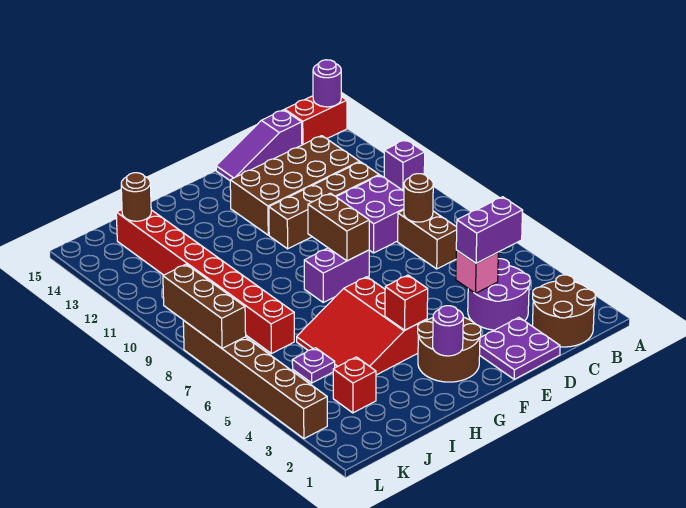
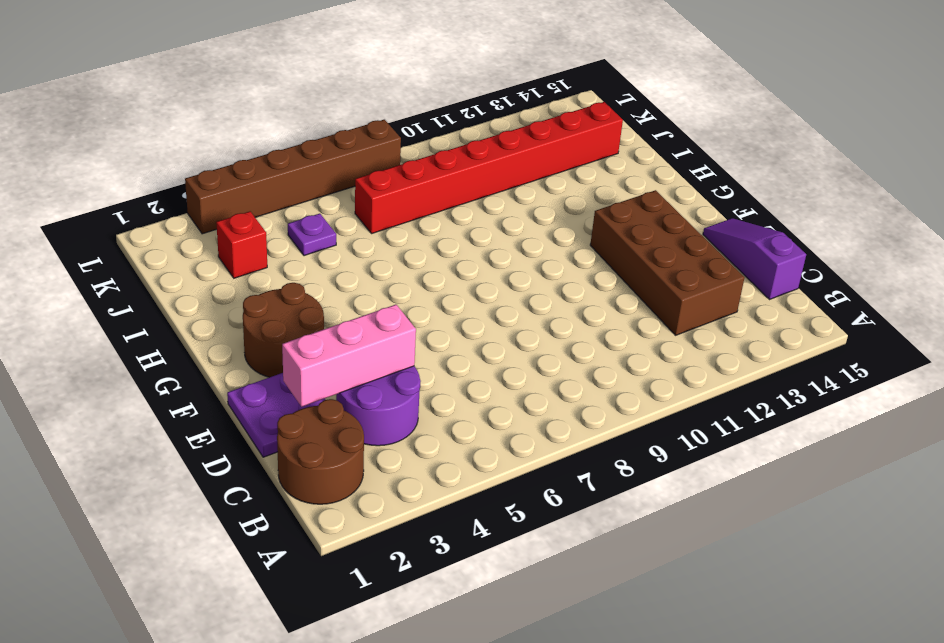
pink brick D2:D4 level 2 -> pink brick D4 level 2
none -> purple brick A11 level 1
none -> red brick A15:B15 level 1
none -> brown brick C7:C8 level 1

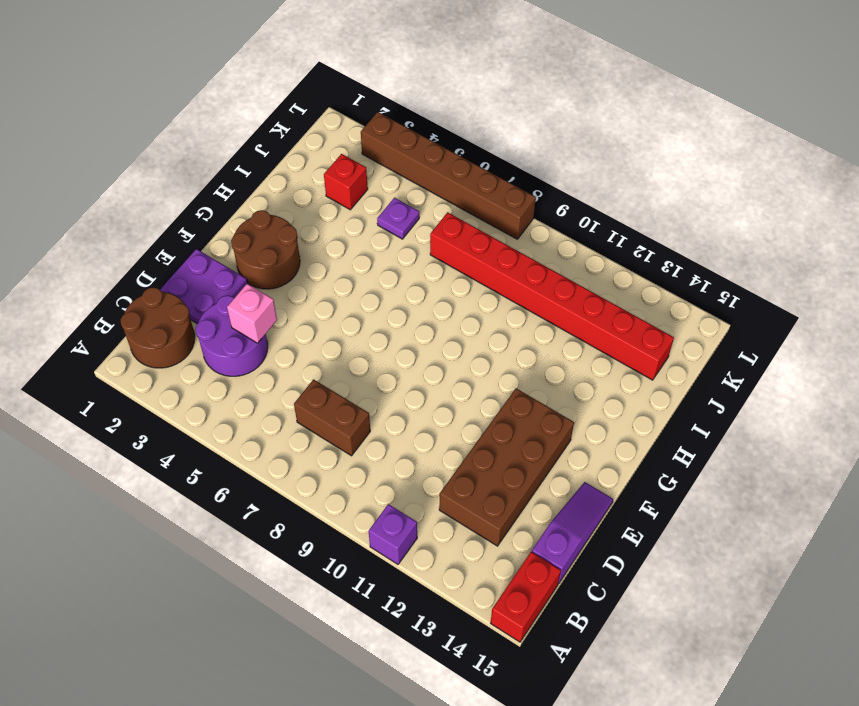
none -> purple brick C9:D10 level 1
none -> brown brick C11:F11 level 1
none -> purple brick F8:G8 level 1

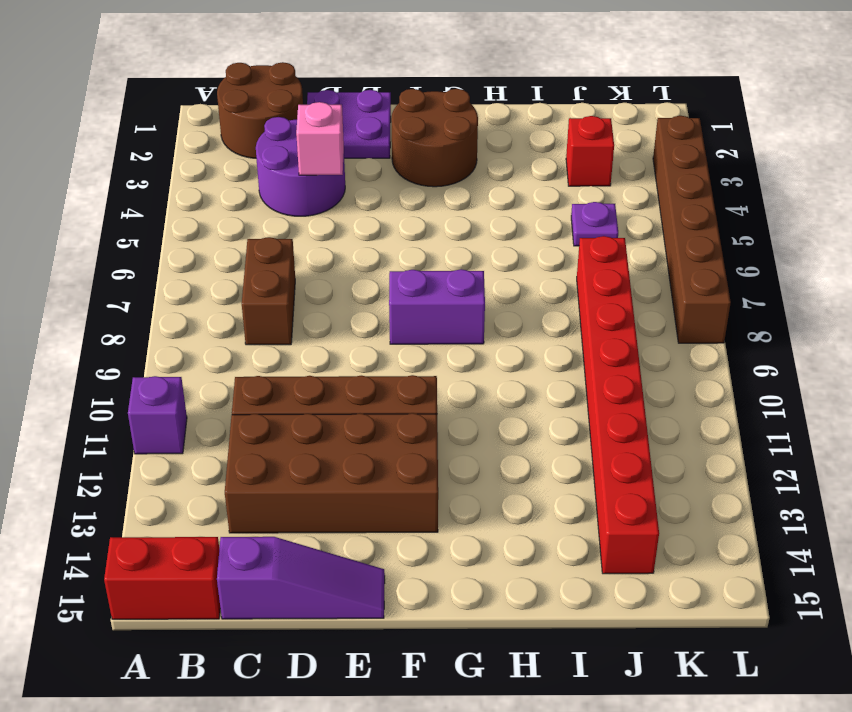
none -> purple brick C9:D10 level 1
none -> red slope G4:I6 level 1 top G
none -> purple round brick A15 level 2

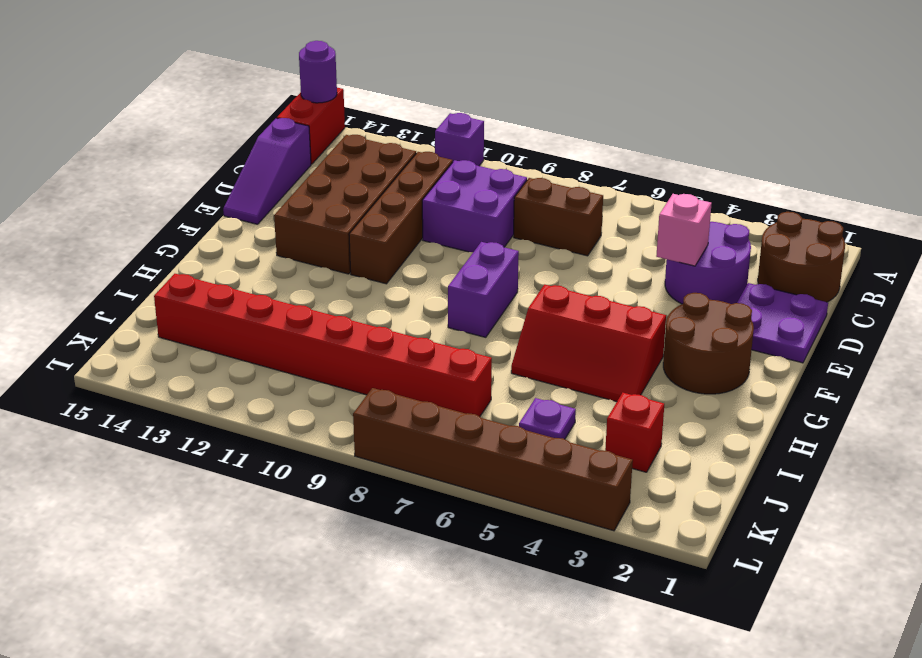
red slope G4:H6 level 1 top G -> red slope G4:I6 level 1 top G
none -> brown round brick C8 level 2
none -> brown brick F8:F9 level 2
none -> purple round brick G2 level 2

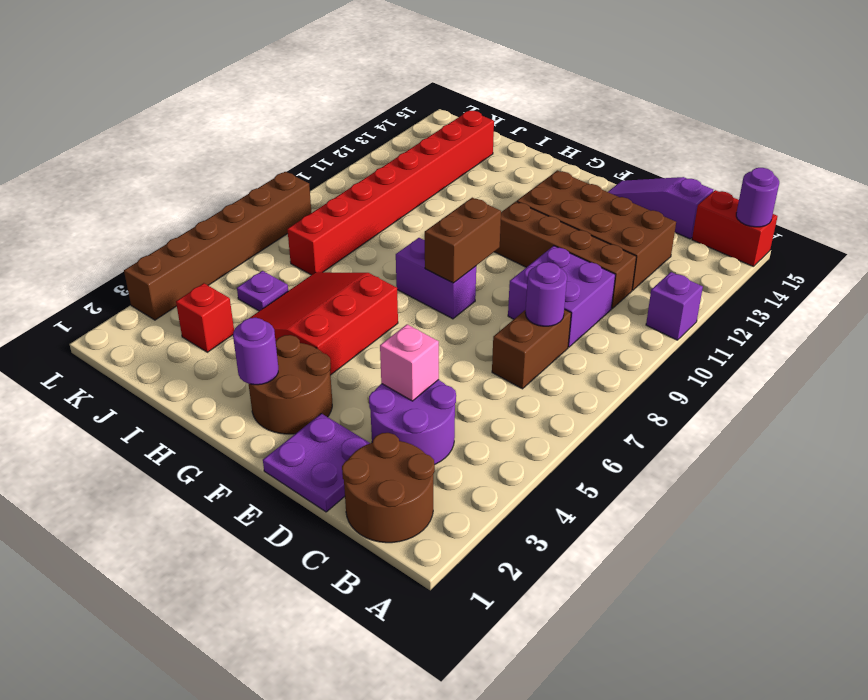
purple round brick C8 level 2 -> brown round brick C8 level 2
none -> red brick G4 level 2
none -> brown round brick J14 level 2
none -> brown brick L7:L9 level 2

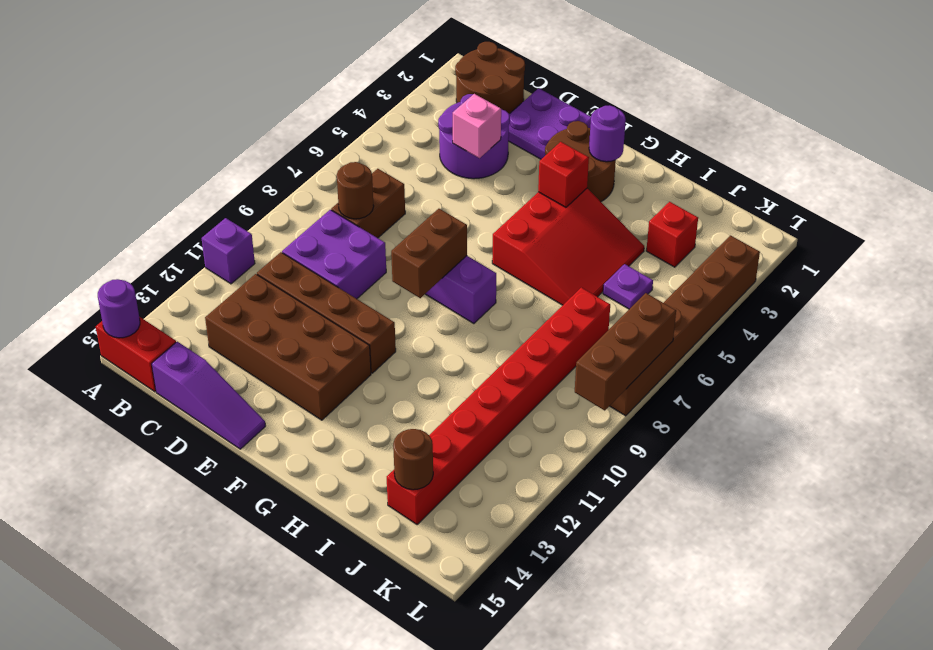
none -> purple brick C4:D4 level 3

